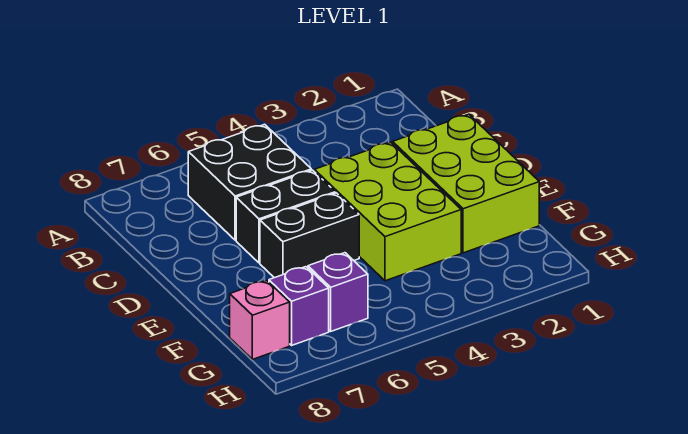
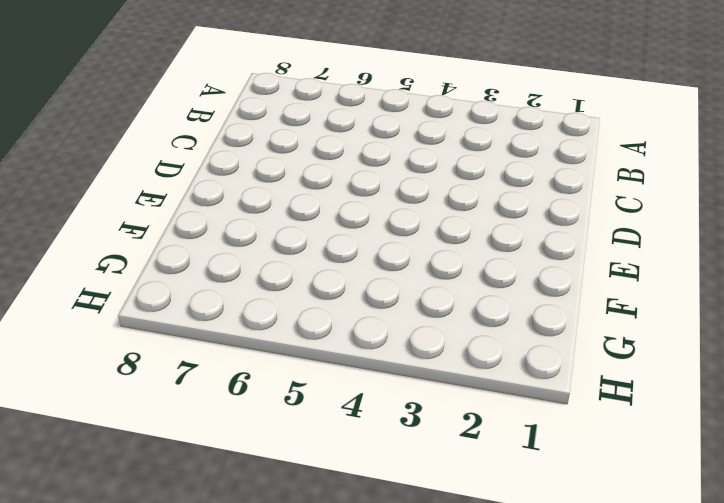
none -> black brick B5:C6 level 1
none -> lime brick D1:F2 level 1

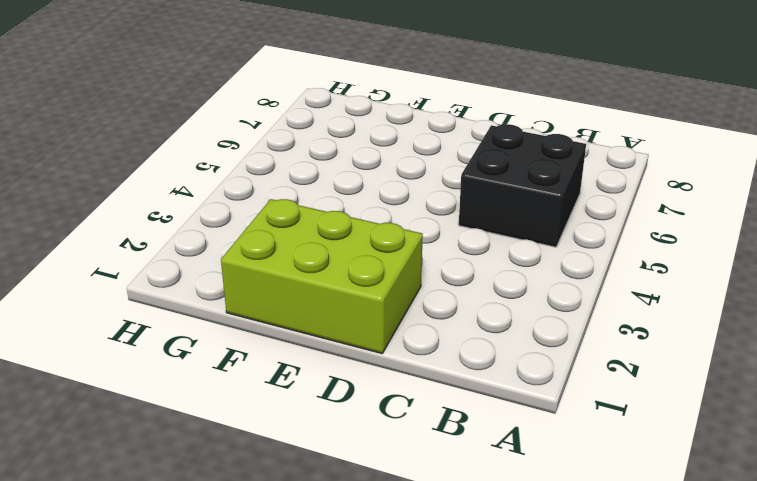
none -> lime brick D3:F4 level 1
none -> black brick D5:D6 level 1

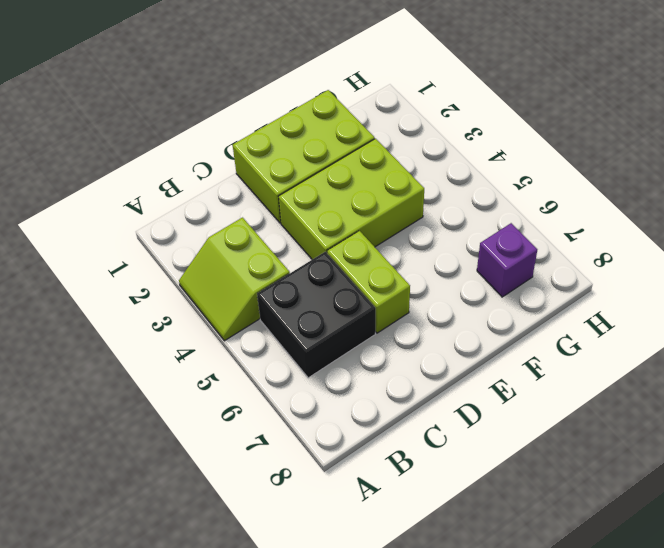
lime slope A3:B4 level 1 top B -> none
lime brick D5:D6 level 1 -> black brick D5:D6 level 1
none -> black brick E5:E6 level 1
none -> purple brick G6 level 1

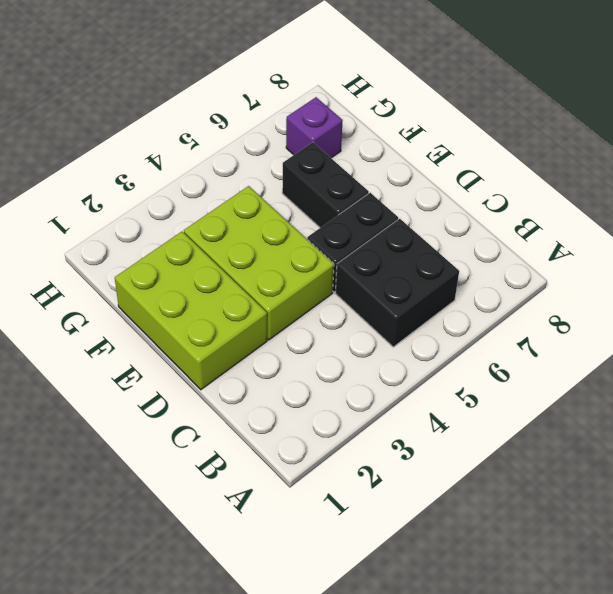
black brick E6:F6 level 1 -> black brick E5:E6 level 1
none -> purple brick G6 level 1
none -> pink brick G8 level 1

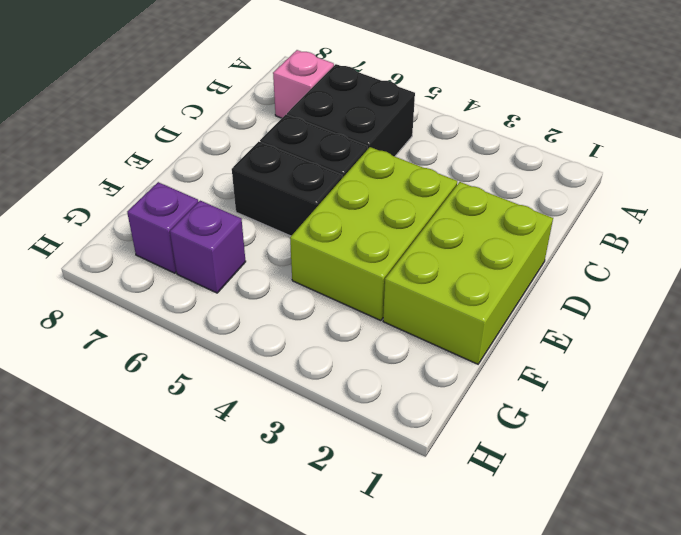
pink brick B7 level 1 -> pink brick G8 level 1

